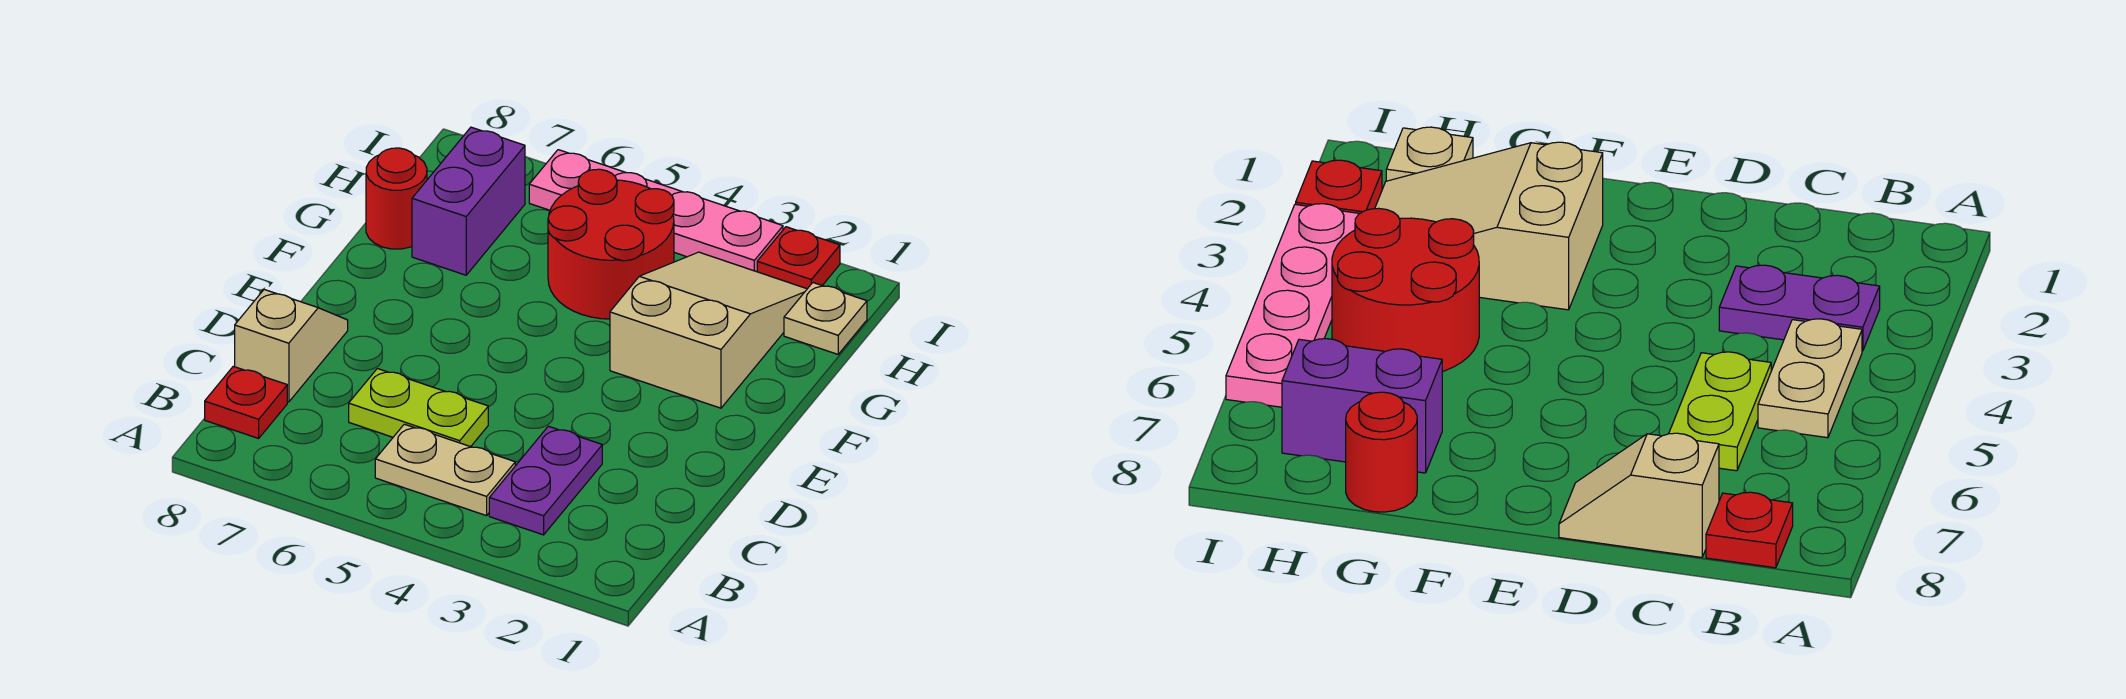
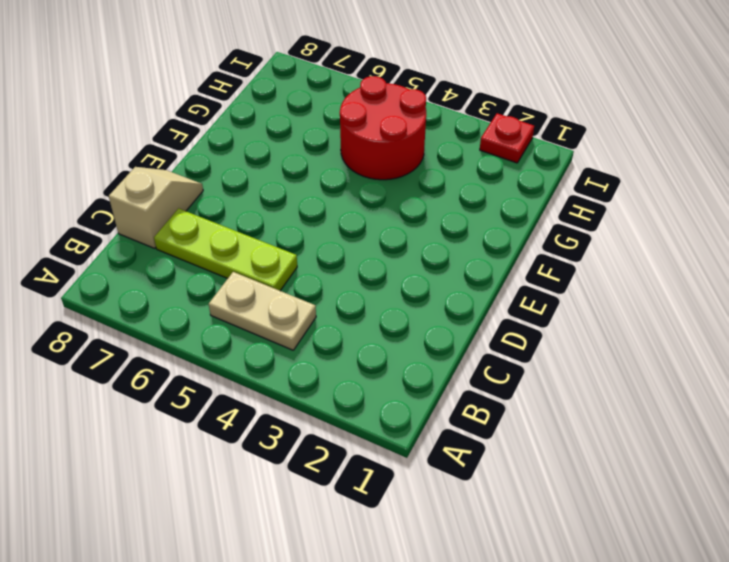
lime plate C5:C7 level 1 -> lime plate C5:C6 level 1
none -> purple plate B3:C3 level 1
none -> red plate B8 level 1
none -> tan slope F2:H3 level 1 top F

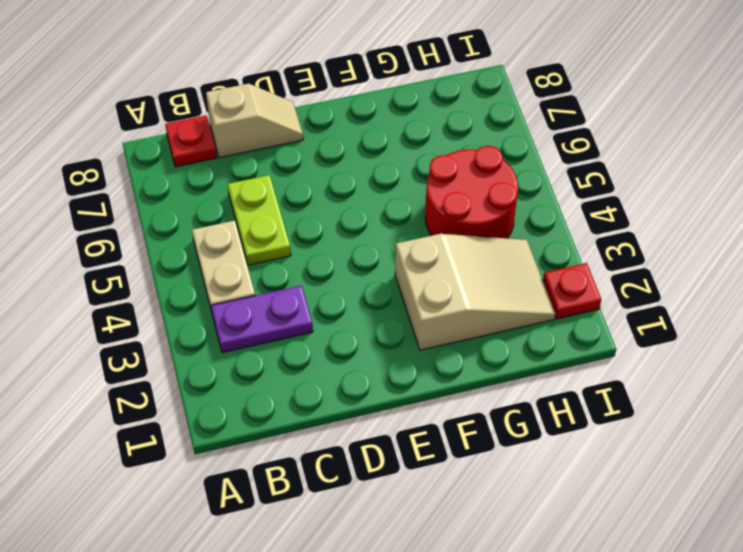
none -> purple brick G7:H7 level 1
none -> red round brick G8 level 1
none -> tan plate H1 level 1

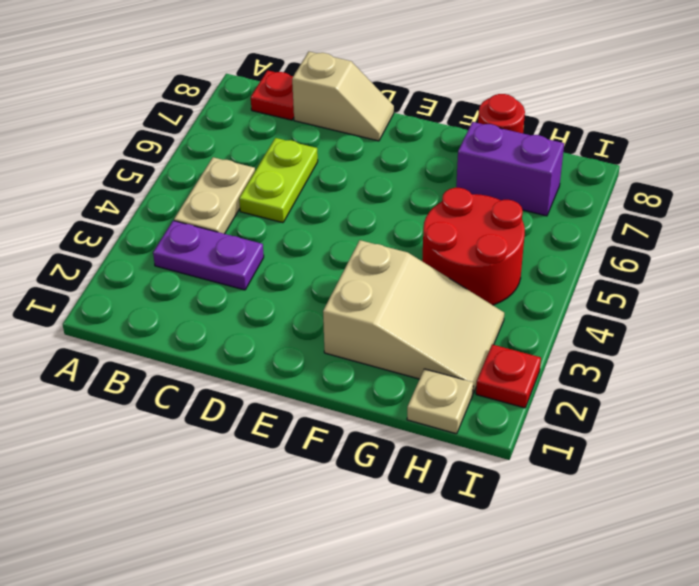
none -> pink plate I3:I6 level 1

